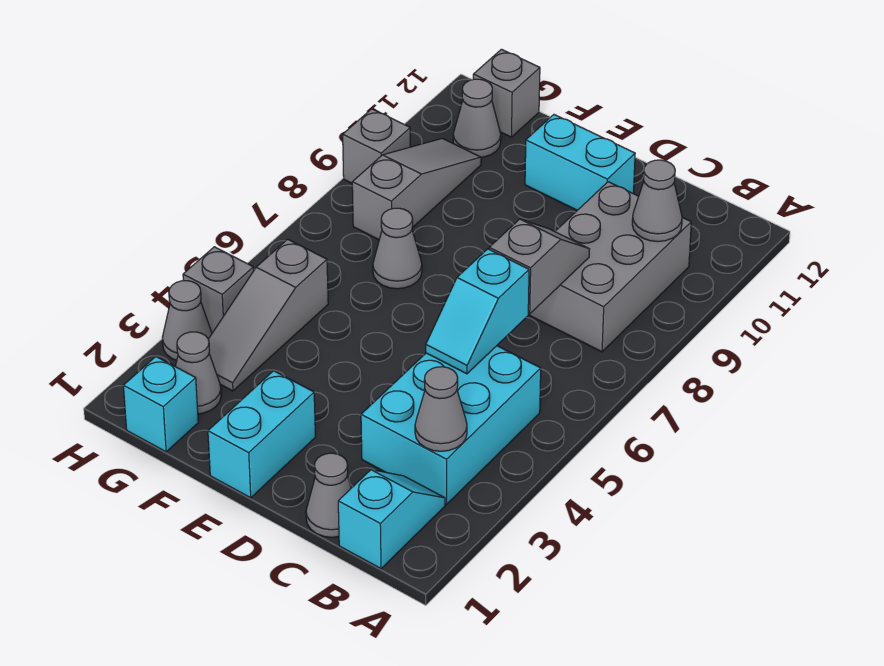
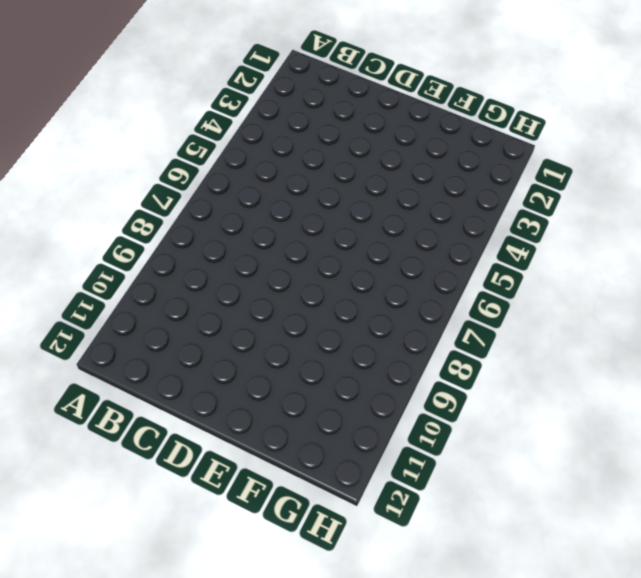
none -> cyan slope B1:B2 level 1 top 1
none -> cyan brick B3:C5 level 1
none -> grey brick B8:C10 level 1

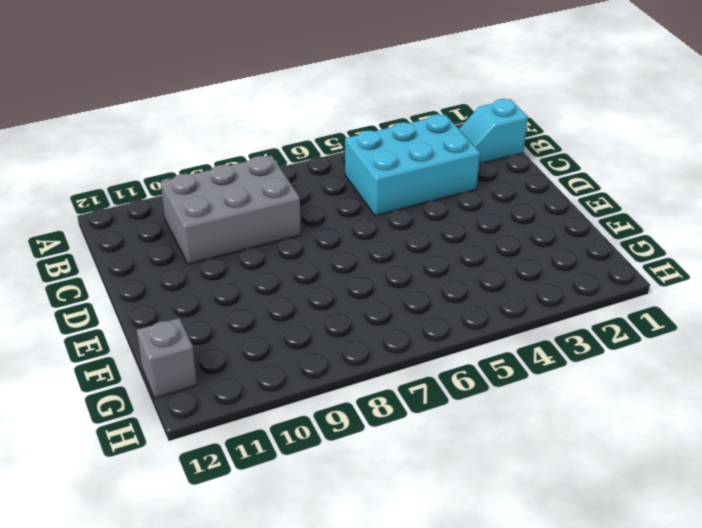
none -> grey cone C1 level 1
none -> cyan brick D11:E11 level 1
none -> cyan brick E1:E2 level 1

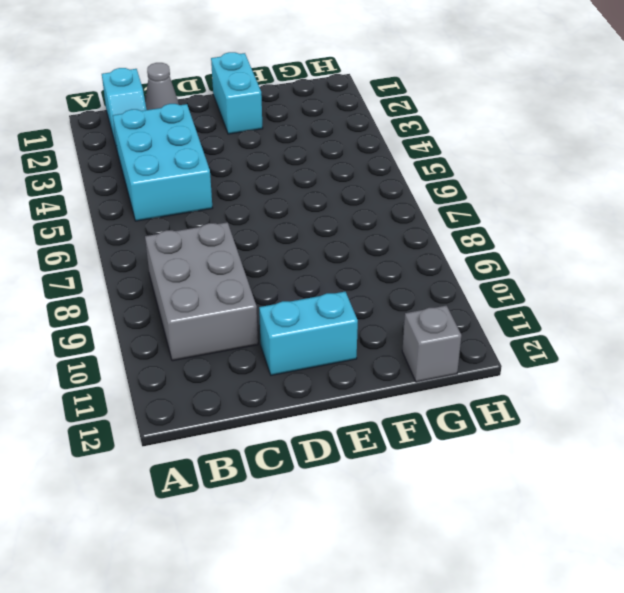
none -> grey cone F7 level 1
none -> cyan brick G1 level 1
none -> grey cone G2 level 1

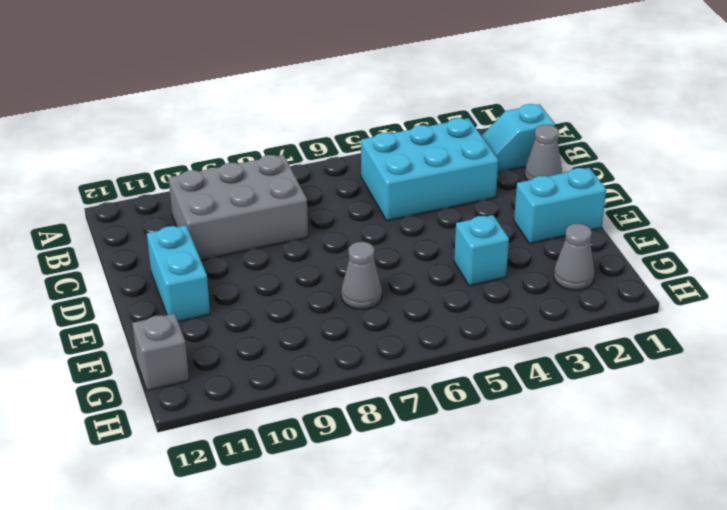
cyan brick F4 level 1 -> cyan brick G1 level 1
none -> grey slope G3:G5 level 1 top 5
none -> grey slope G8:G10 level 1 top 8
none -> grey cone G11 level 1

